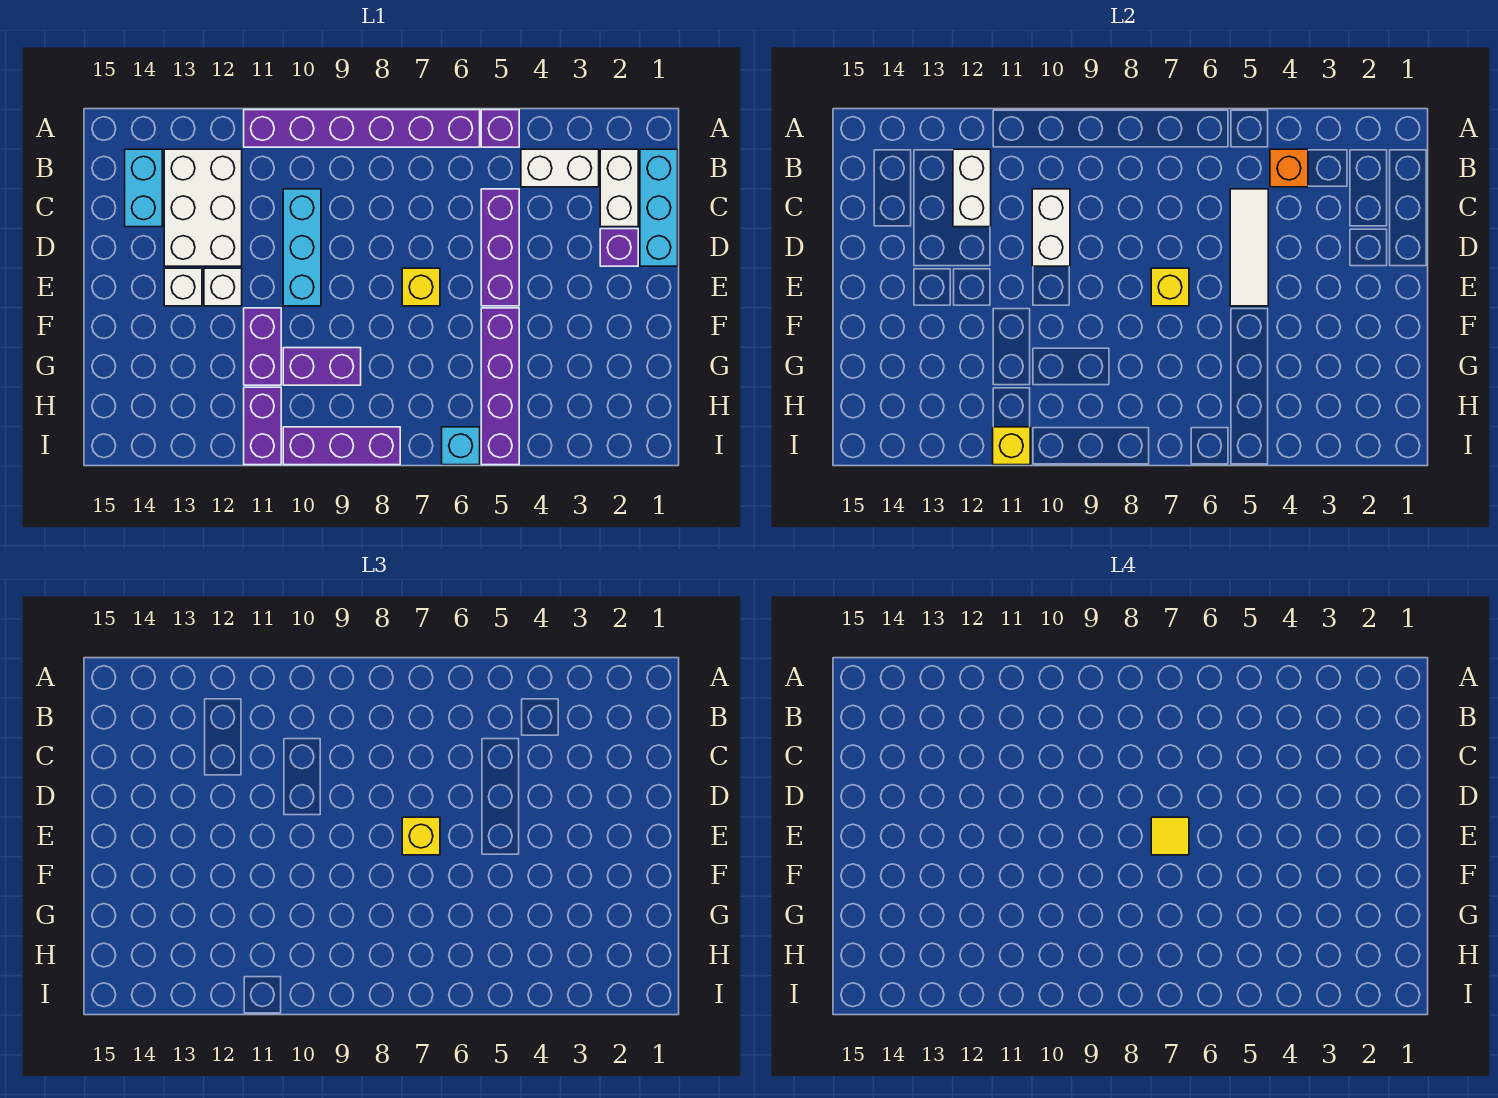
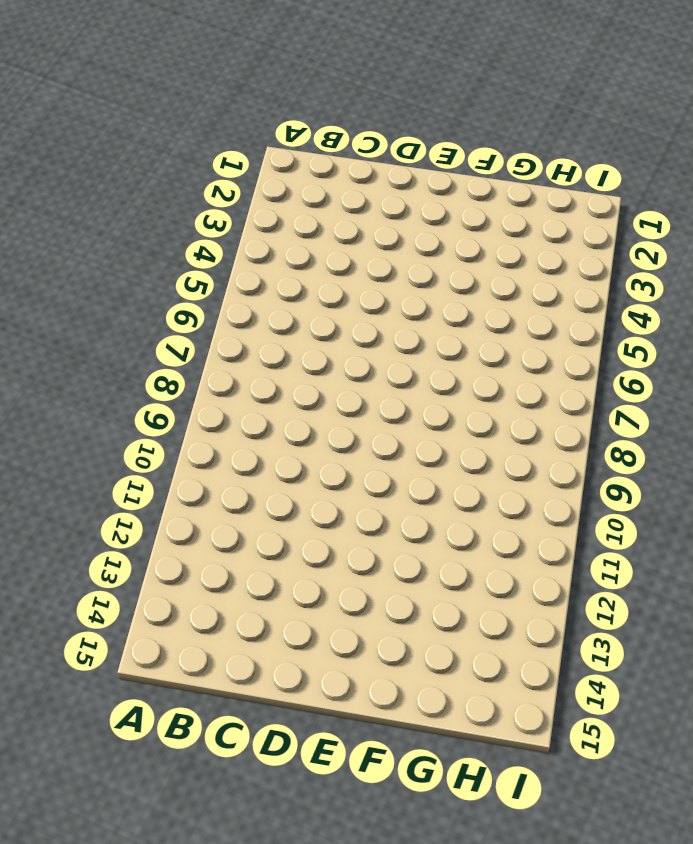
none -> purple brick A5 level 1
none -> purple brick A6:A11 level 1
none -> cyan brick B1:D1 level 1

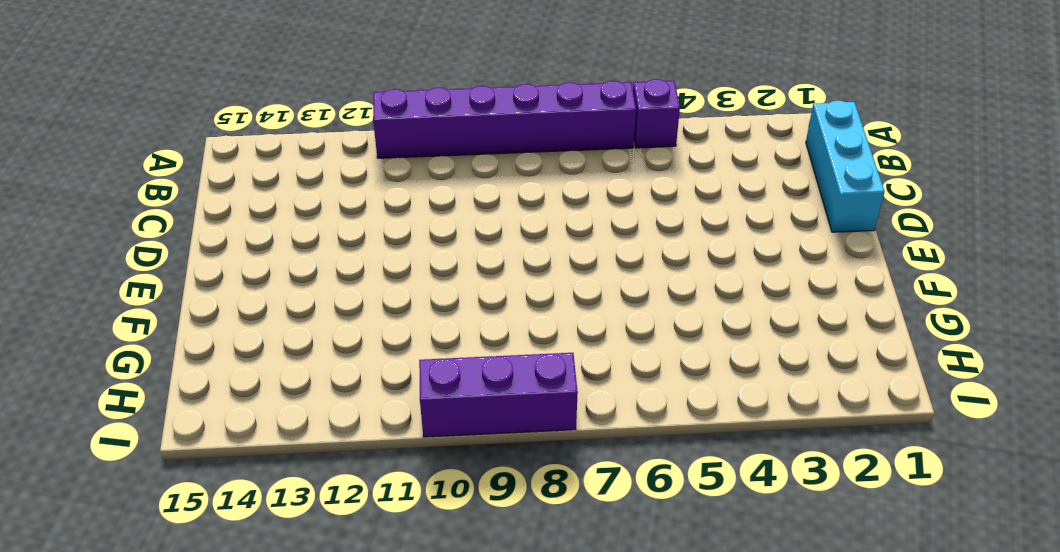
none -> white brick B2:C2 level 1
none -> white brick B3:B4 level 1
none -> white brick B12:D13 level 1

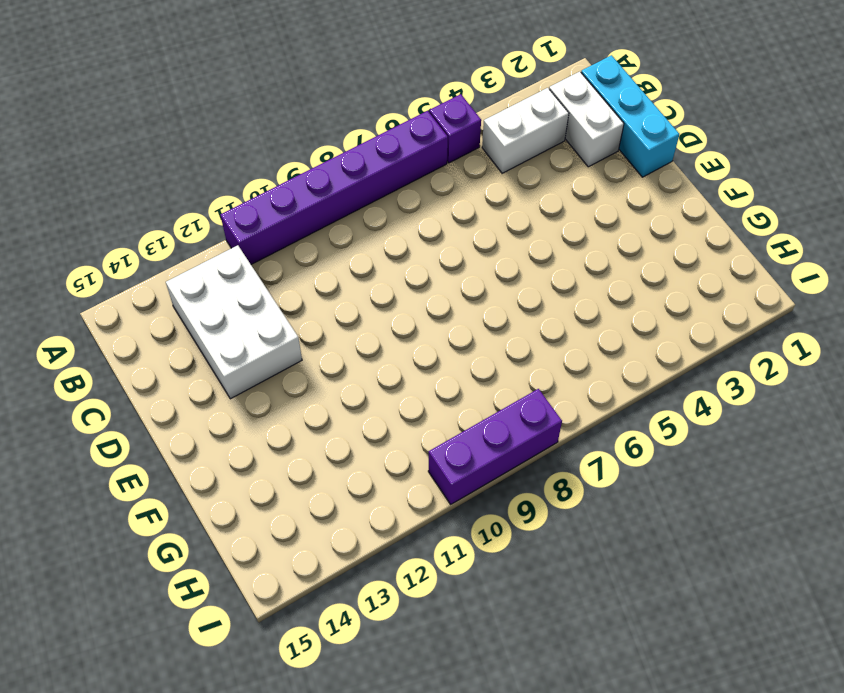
none -> cyan brick B14:C14 level 1
none -> purple brick C5:E5 level 1
none -> cyan brick C10:E10 level 1

